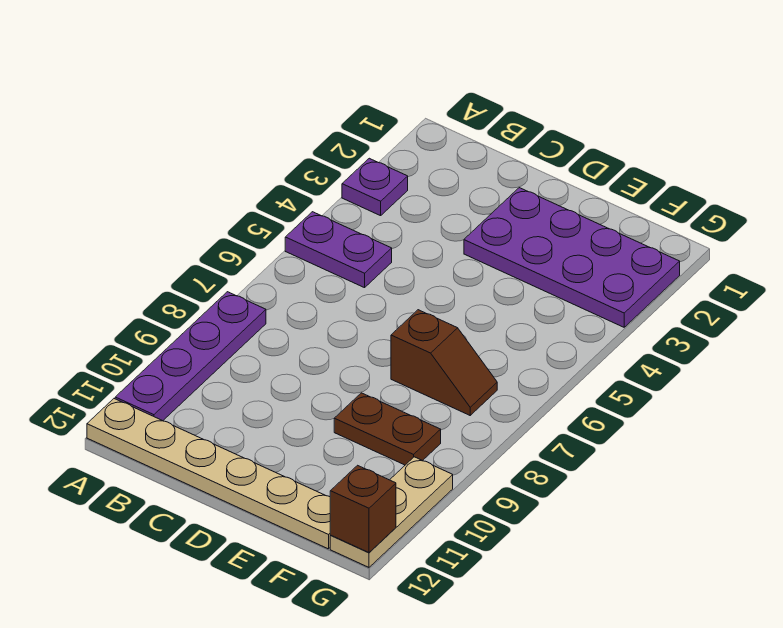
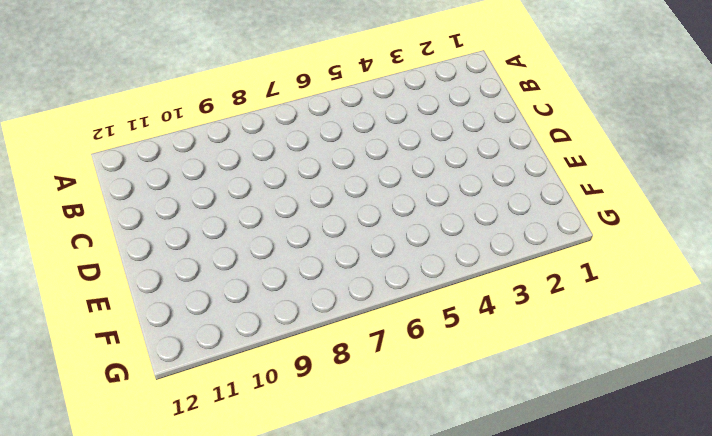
none -> purple plate A3 level 1
none -> purple plate A5:B5 level 1

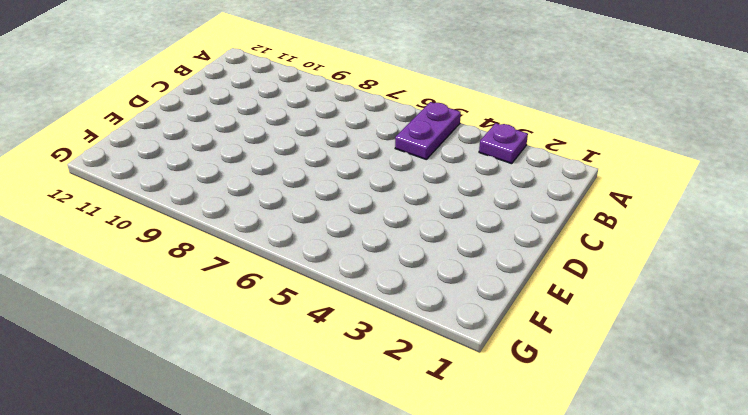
none -> purple plate A8:A11 level 1
none -> tan plate A12:F12 level 1

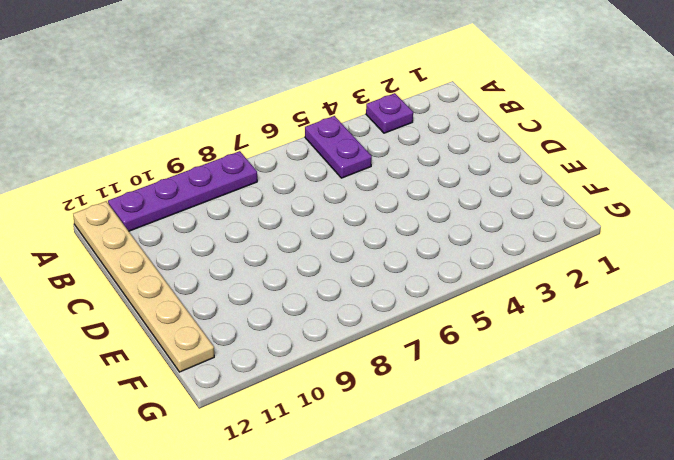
none -> purple plate D2:G3 level 1
none -> brown slope E7:F7 level 1 top E

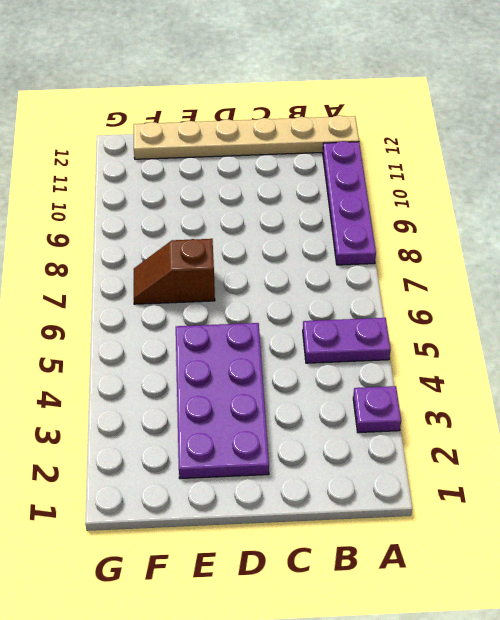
purple plate D2:E5 level 1 -> purple plate D2:G3 level 1
none -> brown plate E9:F9 level 1
none -> tan plate G10:G12 level 1

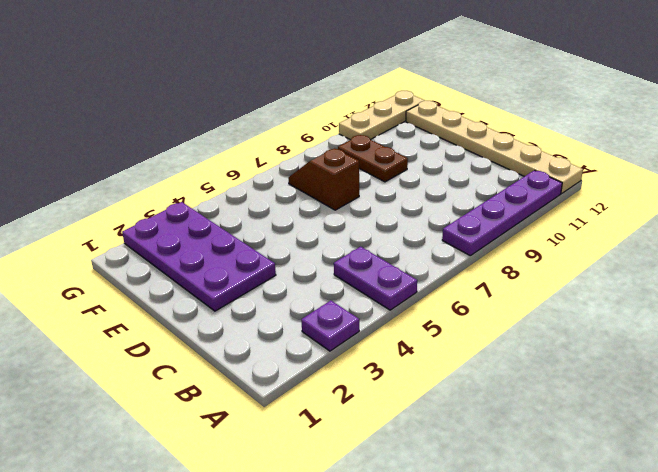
none -> brown brick G12 level 2

